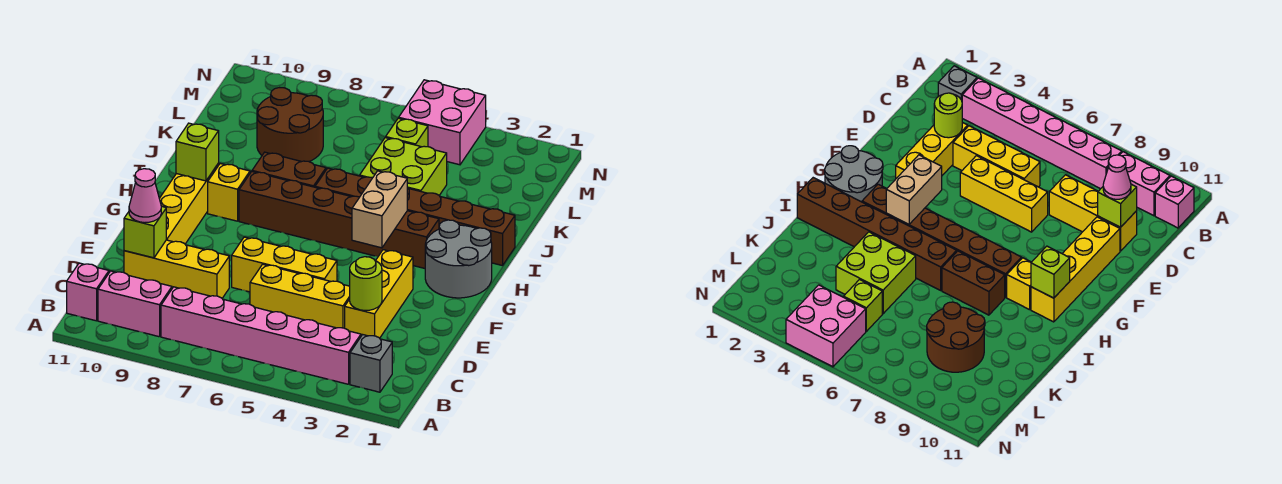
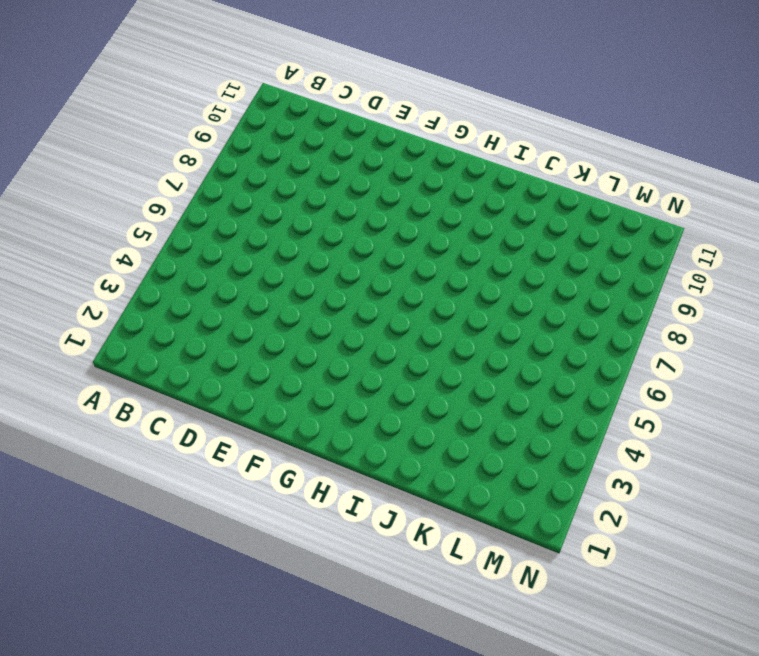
none -> grey brick B2 level 1
none -> pink brick B3:B8 level 1
none -> pink brick B9:B10 level 1

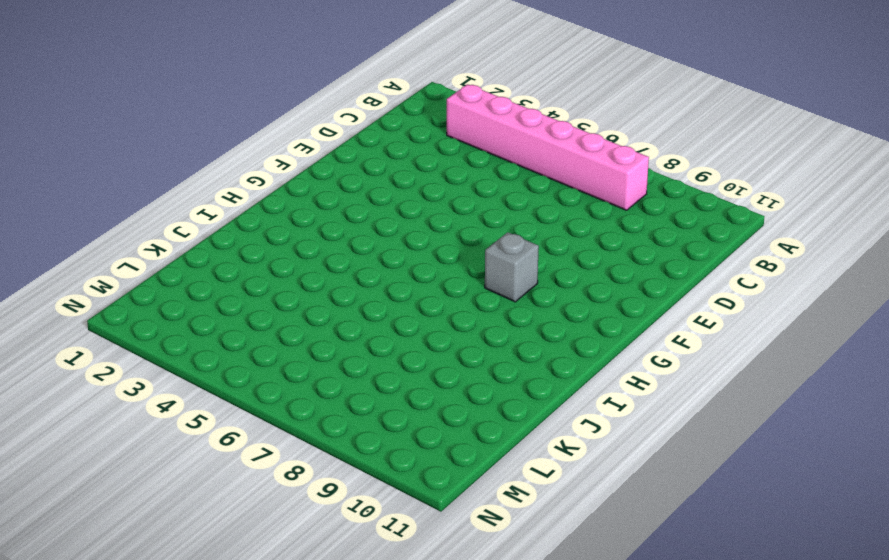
grey brick G8 level 1 -> grey brick B2 level 1
none -> pink brick B9:B10 level 1
none -> pink brick B11 level 1
none -> yellow brick D3:F3 level 1

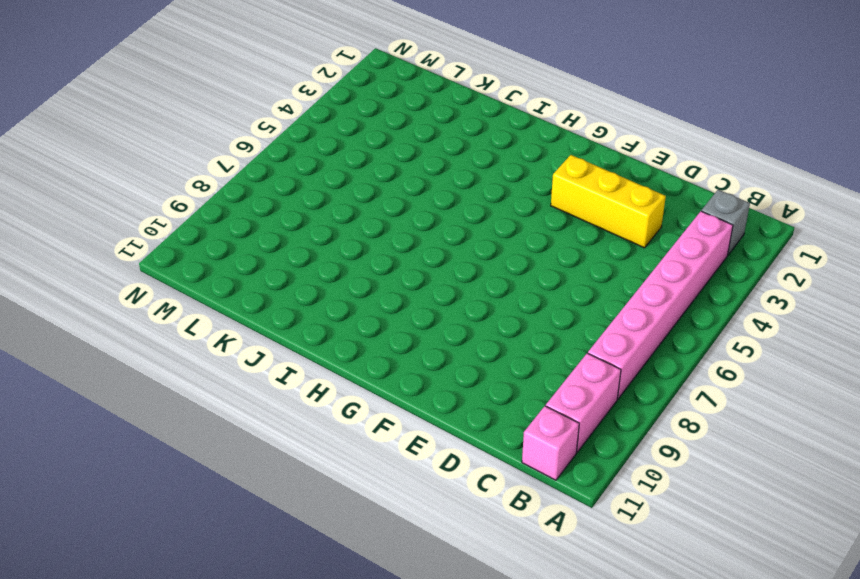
none -> yellow brick D4:D6 level 1
none -> yellow brick D8:D10 level 1
none -> yellow brick E5:E7 level 1

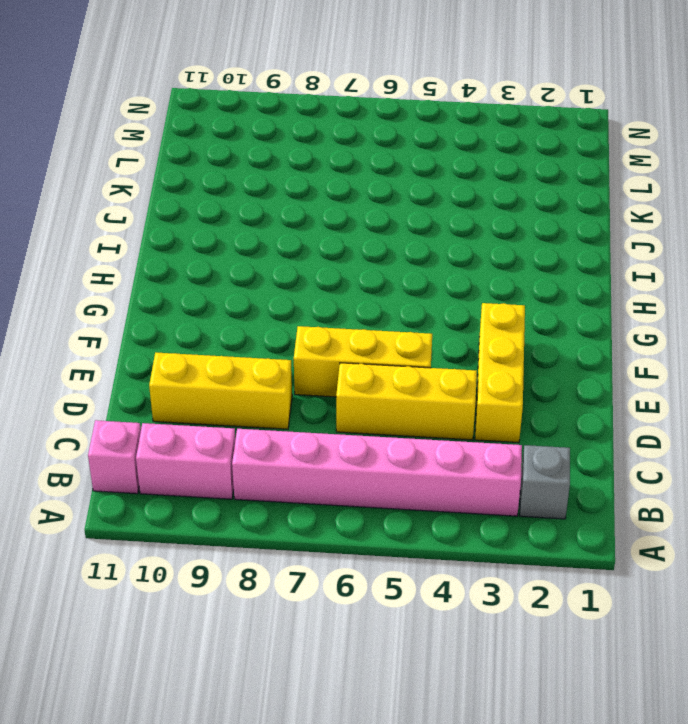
none -> yellow brick E10:H10 level 1
none -> grey round brick G1:H2 level 1
none -> brown brick H3:H8 level 1

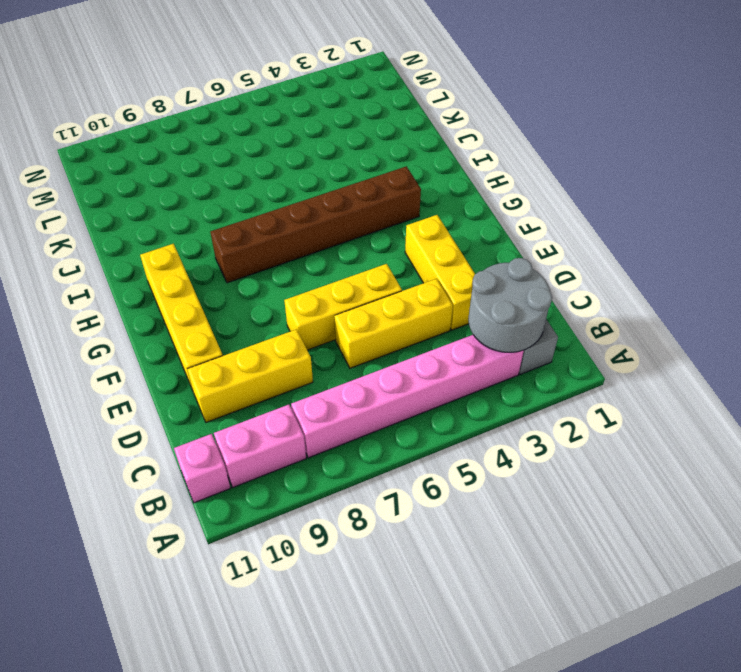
grey round brick B2:C3 level 2 -> grey round brick G1:H2 level 1
none -> yellow brick H9 level 1
none -> brown brick I1:I6 level 1
none -> brown brick I7:I8 level 1

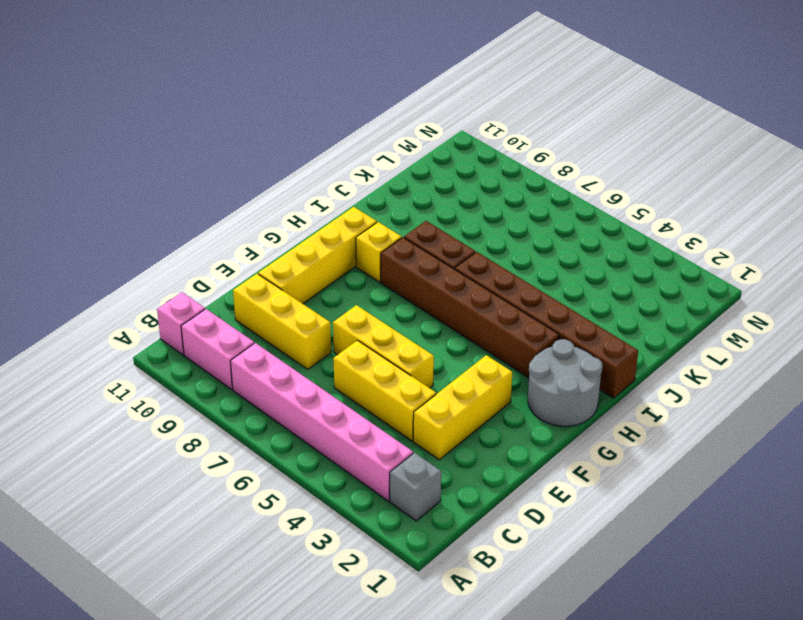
none -> lime brick J4:K5 level 1
none -> brown round brick K8:L9 level 1
none -> lime brick L5 level 1

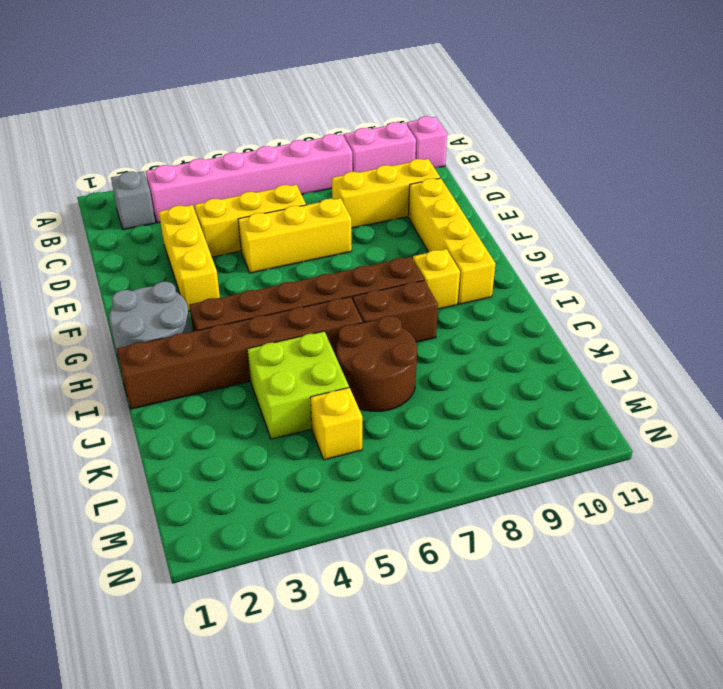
brown round brick J6:K7 level 1 -> brown round brick K8:L9 level 1
yellow brick L5 level 1 -> lime brick L5 level 1
none -> pink brick M4:N5 level 1
none -> lime round brick D3 level 2
none -> lime brick D10 level 2

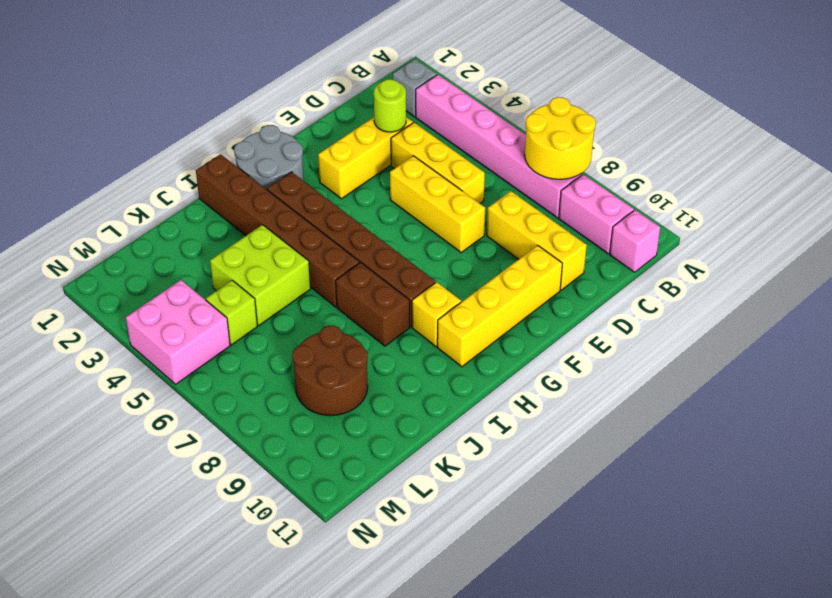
yellow round brick A7:B8 level 2 -> none
none -> lime brick D10 level 2
none -> tan brick G4:H4 level 2
none -> lime brick H10 level 2

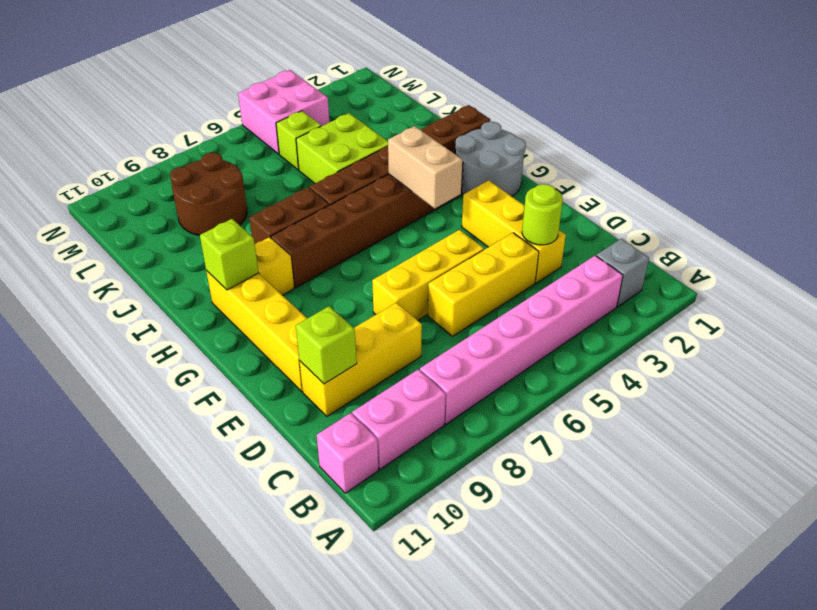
none -> pink cone D10 level 3

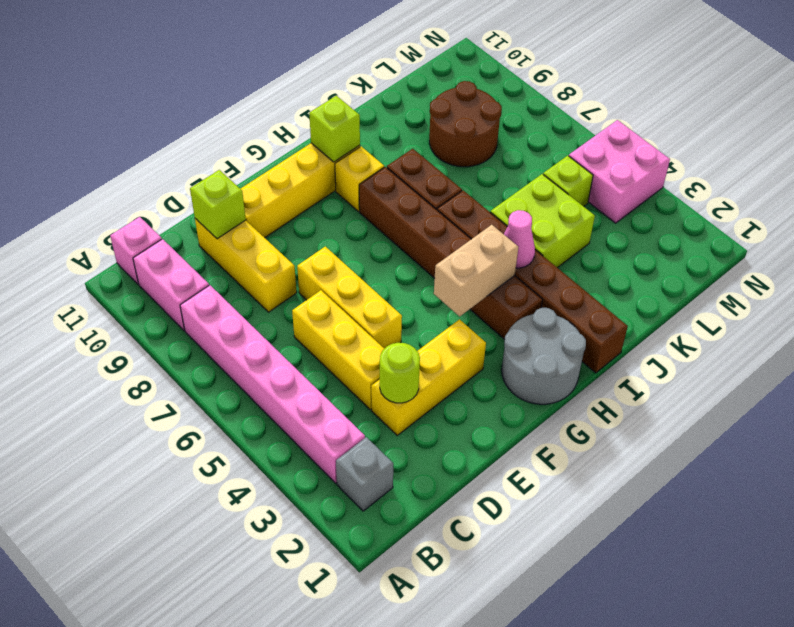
pink cone I4 level 2 -> pink cone D10 level 3

